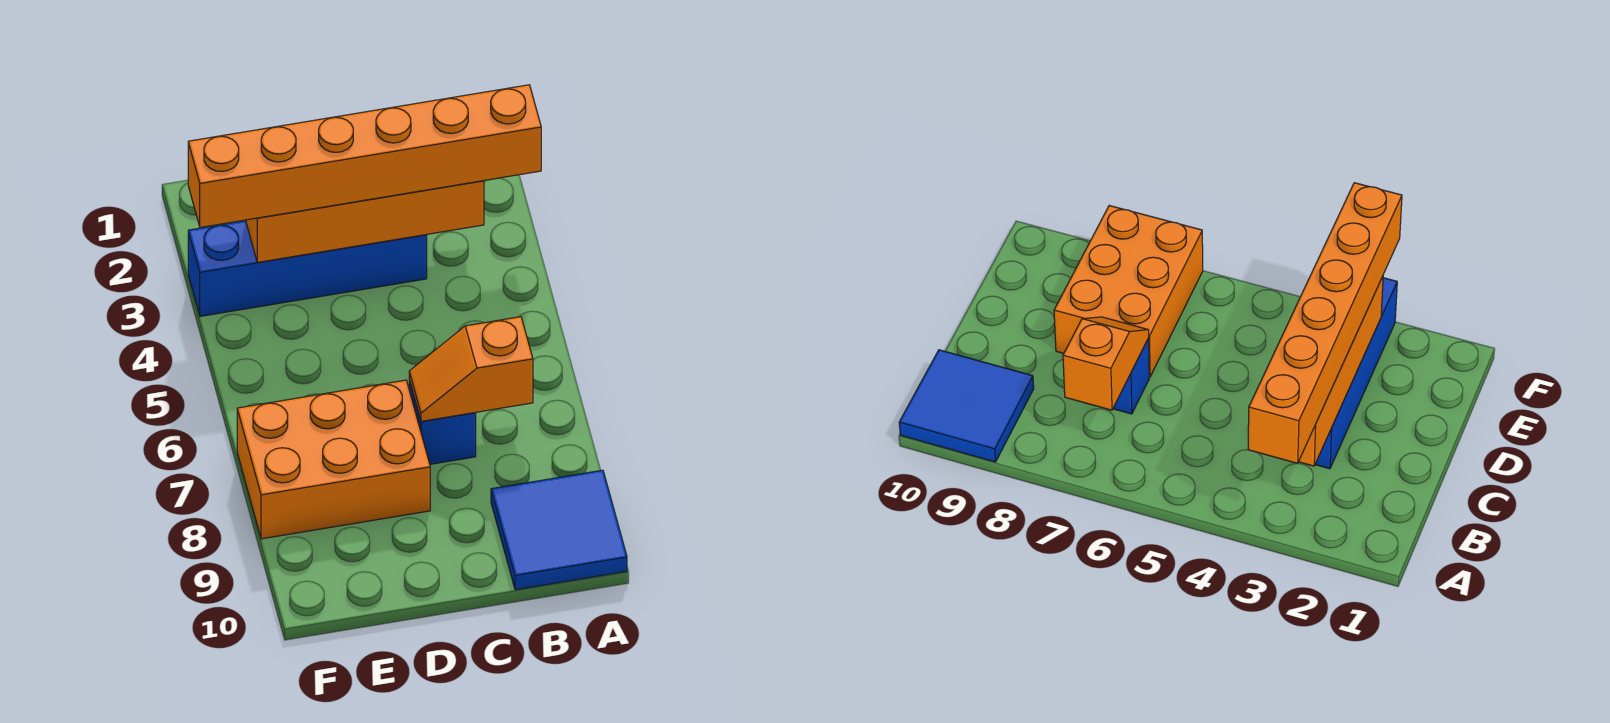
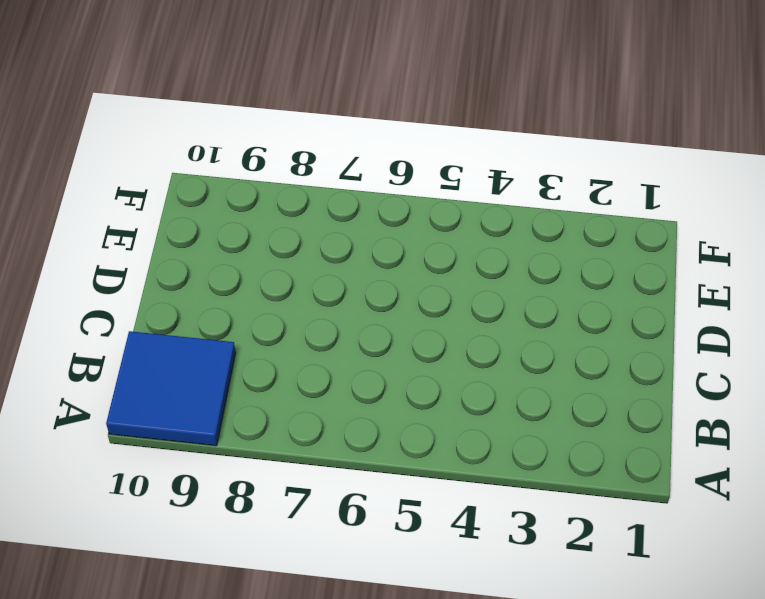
none -> blue brick C3:F3 level 1
none -> blue brick C7 level 1

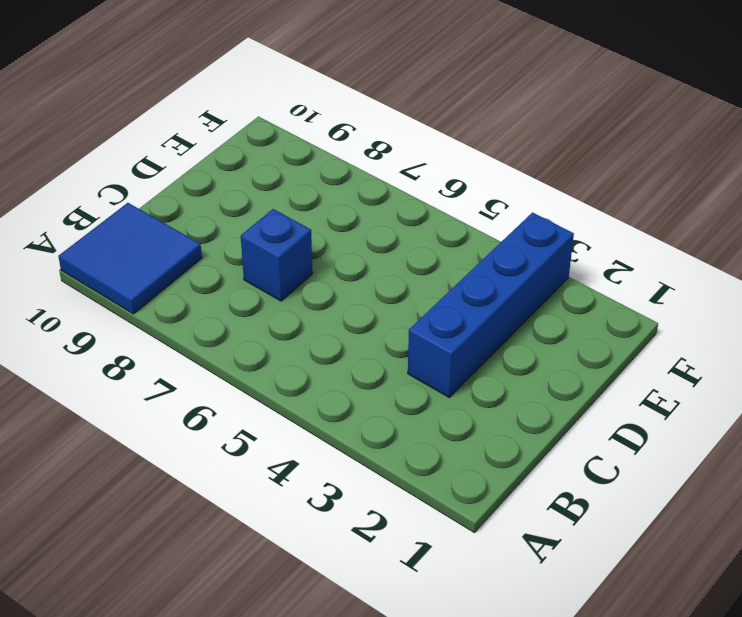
none -> orange brick D7:F8 level 1
none -> orange brick B3:E3 level 2

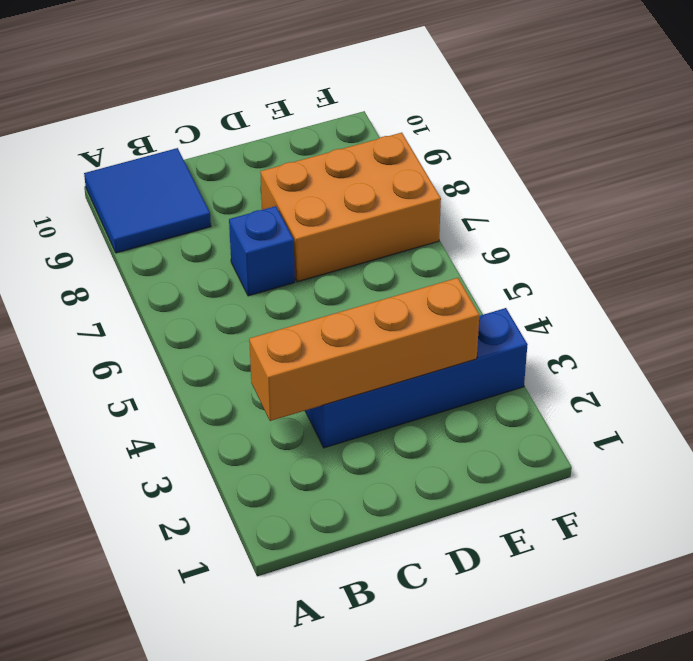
none -> orange slope B7:C7 level 2 top B
none -> orange brick A3:F3 level 3

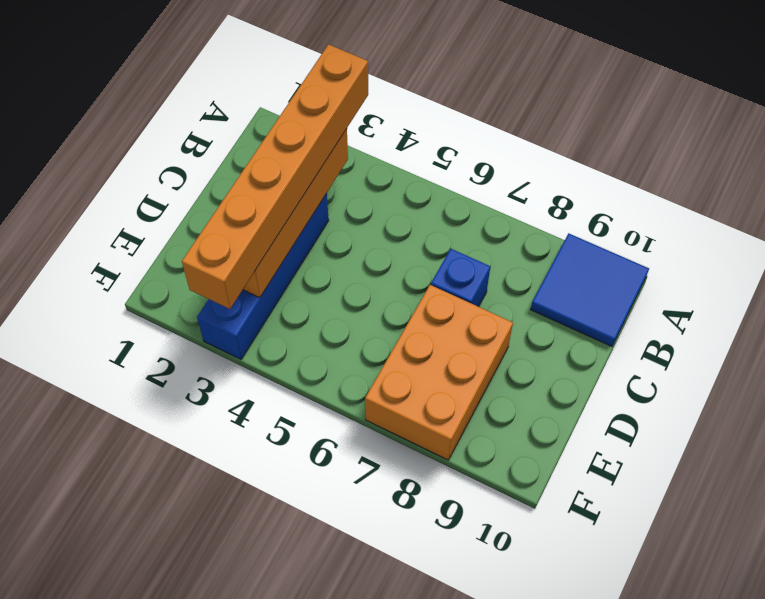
none -> orange slope B7:C7 level 2 top B

